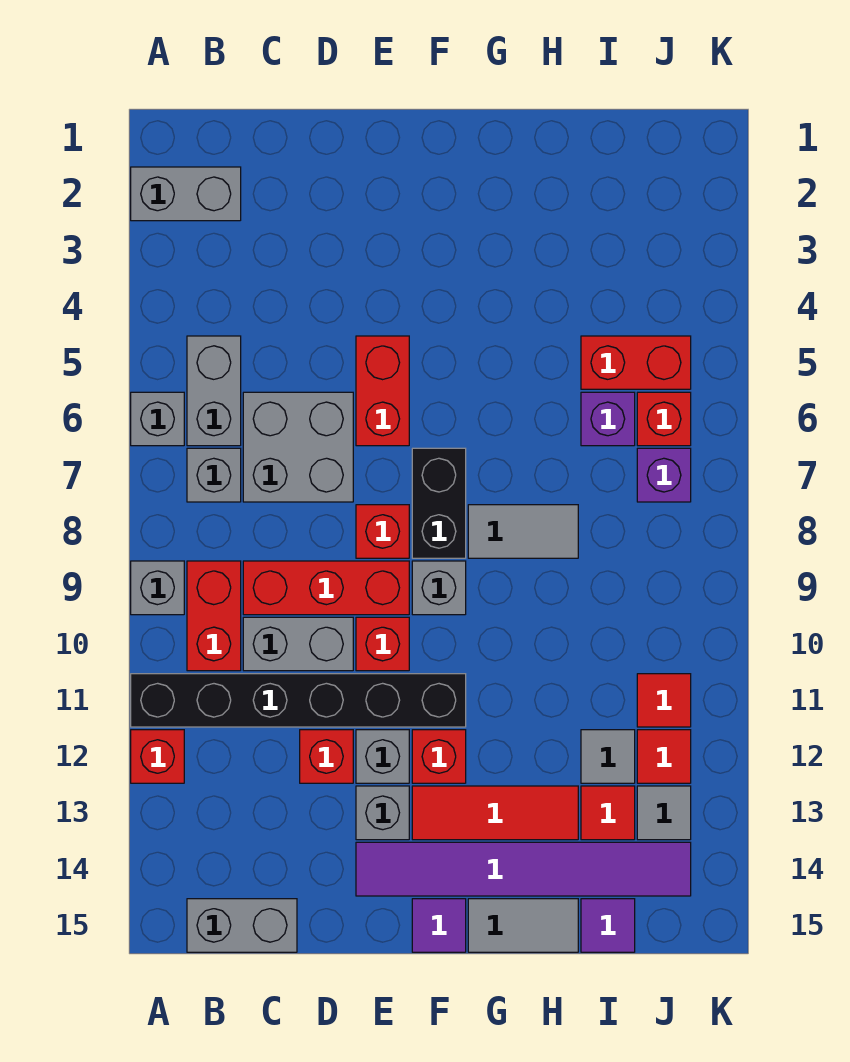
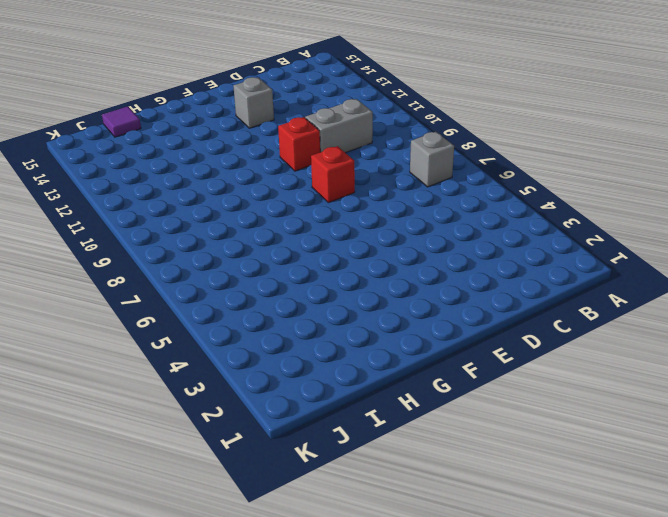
none -> grey brick A2:B2 level 1
none -> grey brick A6 level 1
none -> grey brick A9 level 1
none -> black brick A11:F11 level 1

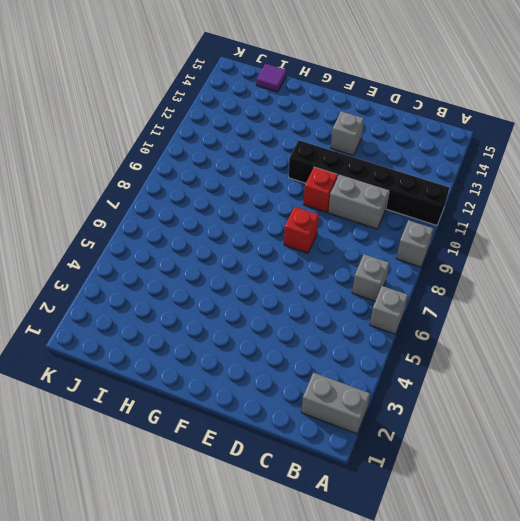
none -> red brick A12 level 1
none -> grey brick B5:B6 level 1
none -> red brick B9:B10 level 1
none -> grey brick B15:C15 level 1

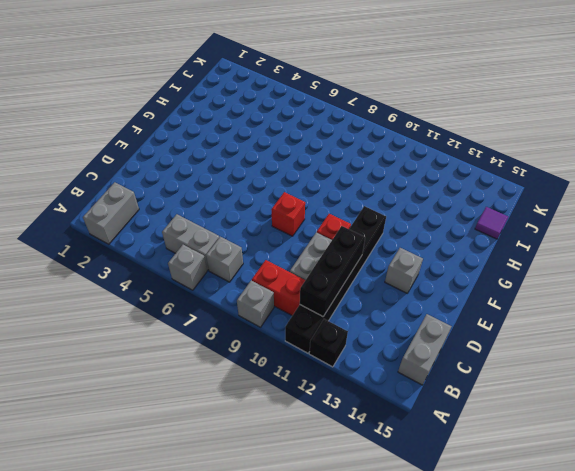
black brick A12 level 1 -> red brick A12 level 1
black brick B11:D11 level 2 -> none
none -> grey brick C6:D7 level 1
none -> red brick C9:E9 level 1
none -> red brick D12 level 1
none -> red brick E5:E6 level 1

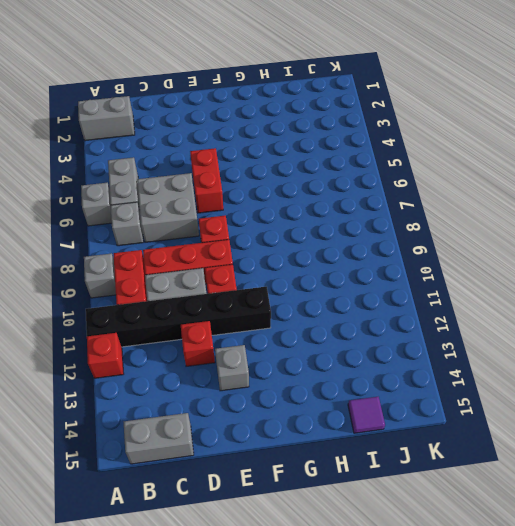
none -> grey brick E12 level 1
none -> purple tile E14:J14 level 1
none -> black brick F7:F8 level 1
none -> grey brick F9 level 1

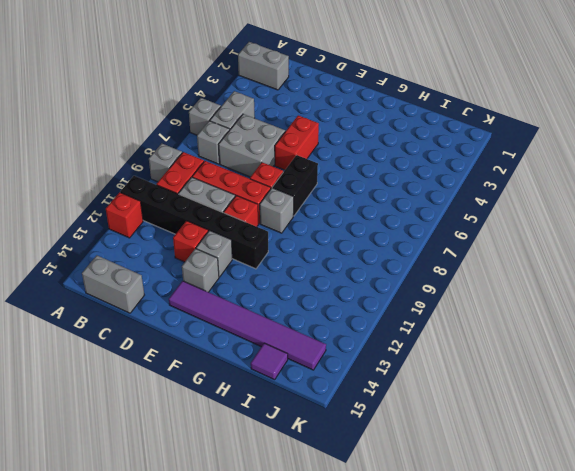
none -> red brick F12 level 1
none -> red tile F13:H13 level 1
none -> purple tile F15 level 1
none -> grey tile G8:H8 level 1

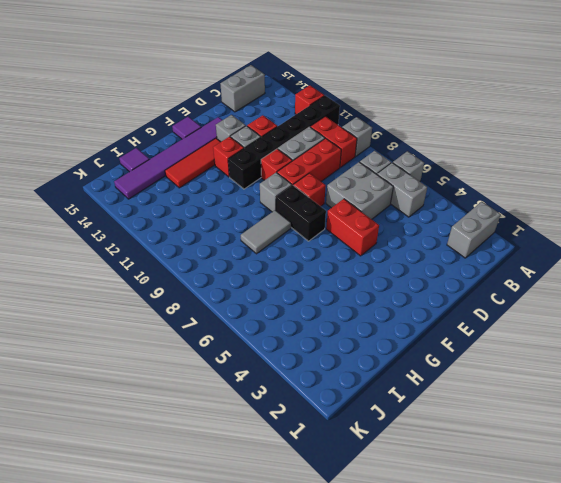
none -> grey tile G15:H15 level 1
none -> red brick I5:J5 level 1
none -> purple brick I6 level 1
none -> grey tile I12 level 1

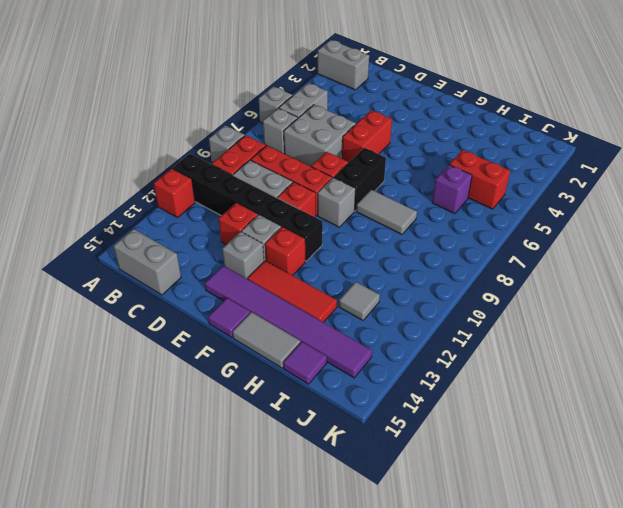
none -> red tile I13 level 1
none -> red brick J6 level 1
none -> purple brick J7 level 1
none -> red tile J11 level 1

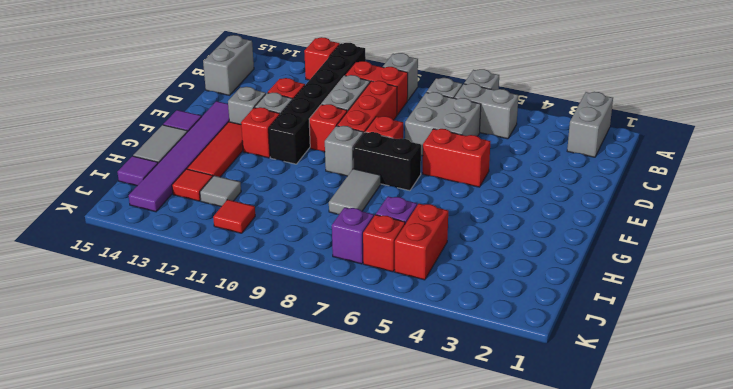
none -> red tile J12 level 1
none -> grey tile J13 level 1

